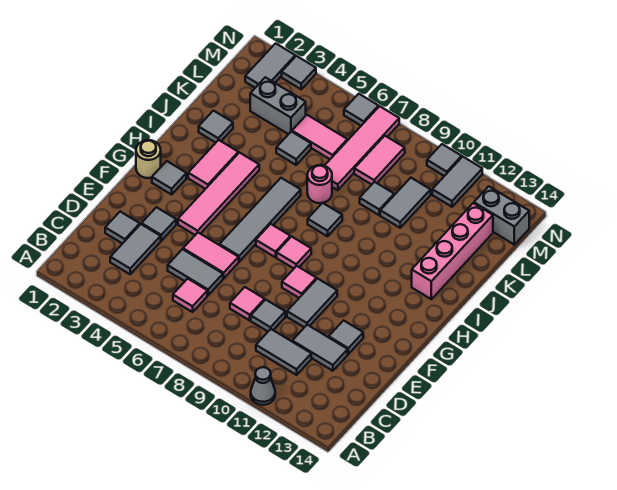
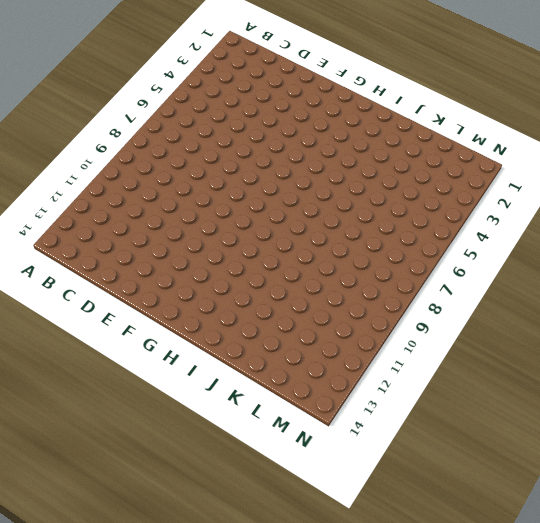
none -> grey cone A11 level 1
none -> grey tile C3:D3 level 1
none -> pink tile C6 level 1
none -> grey tile C10:C11 level 1

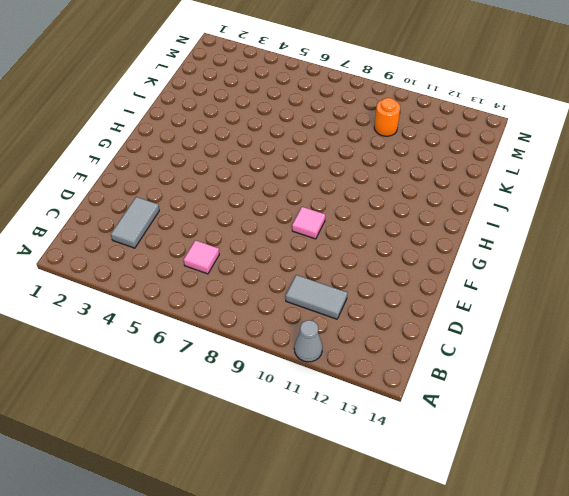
orange round brick L10 level 1 -> grey tile K10:L10 level 1
none -> grey tile D2 level 1
none -> grey tile D5:D6 level 1
none -> pink tile D8 level 1
none -> grey tile D9 level 1

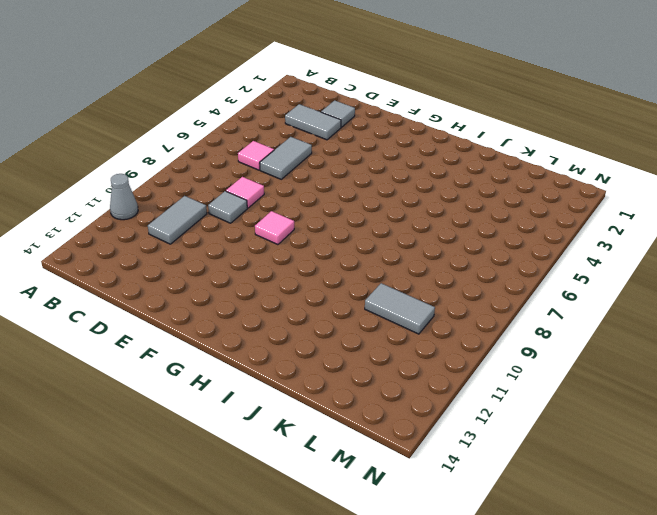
none -> grey tile D11:D12 level 1
none -> grey tile E3 level 1
none -> pink tile E5:E6 level 1
none -> grey tile E10:F10 level 1

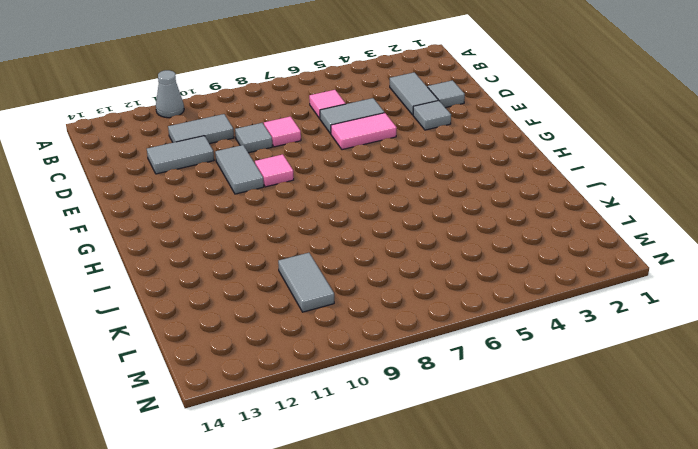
none -> grey tile E12 level 1
none -> pink tile F4:I4 level 1
none -> grey tile F6:I6 level 1
none -> tan round brick G1 level 1

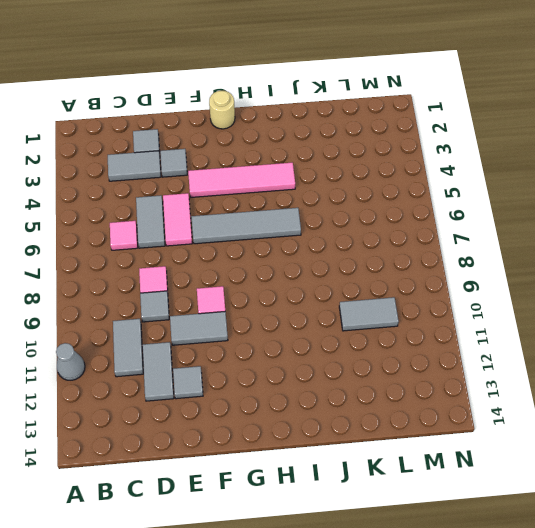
none -> grey tile G2 level 1
none -> pink tile G7 level 1
none -> pink tile G8 level 1
none -> pink tile H3:I3 level 1

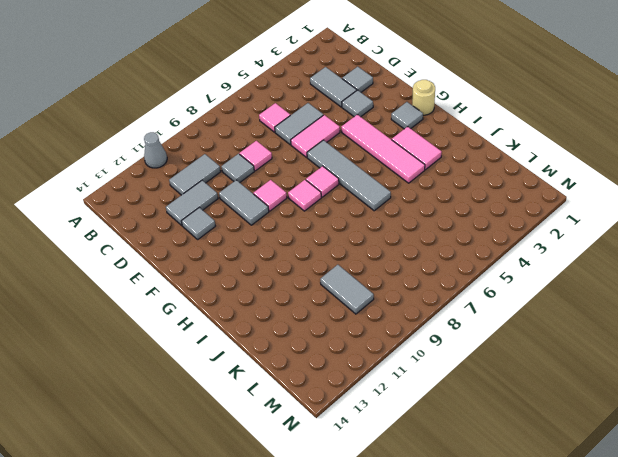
none -> grey tile I8 level 1
none -> pink brick I13:L13 level 1
none -> grey tile J2 level 1
none -> pink round brick J7 level 1

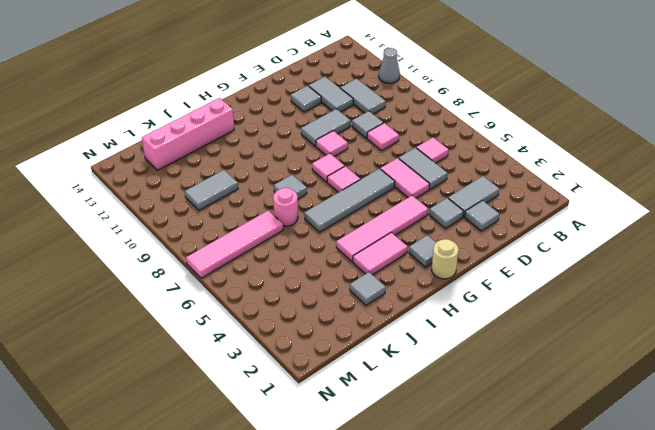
none -> grey tile K5 level 1
none -> grey tile K9 level 1
none -> grey brick L3:L4 level 1
none -> pink tile L5:L6 level 1

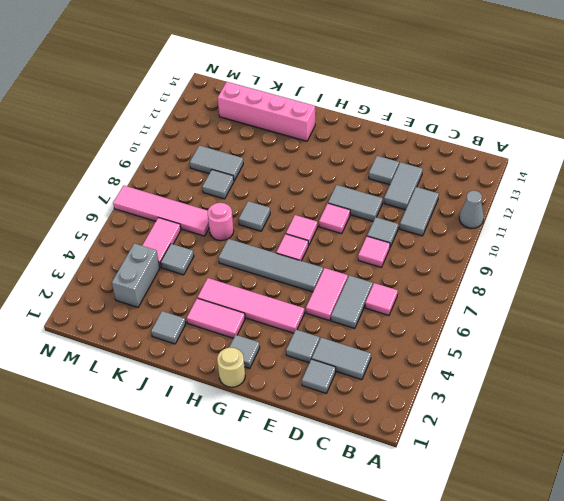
none -> pink tile L8:M8 level 1
none -> grey tile M2:N2 level 1
none -> grey tile M11:N11 level 1
none -> grey brick M13:M14 level 1

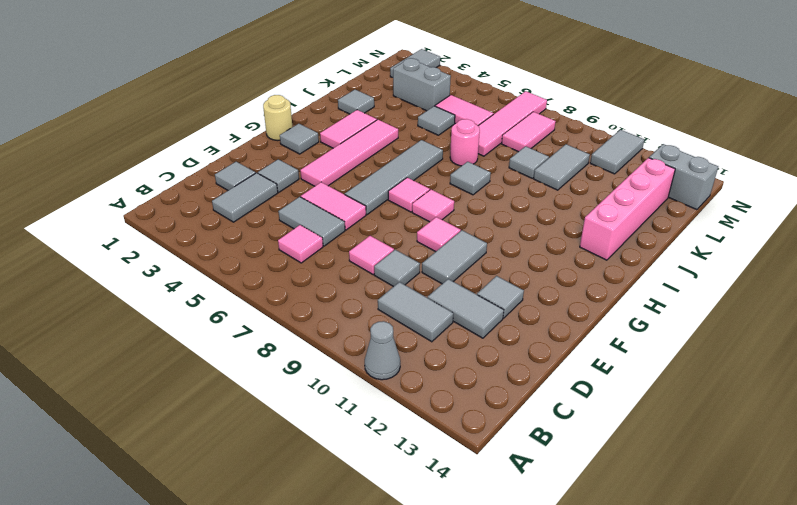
none -> grey tile N3 level 1
none -> grey tile N6 level 1
none -> grey tile N10 level 1

